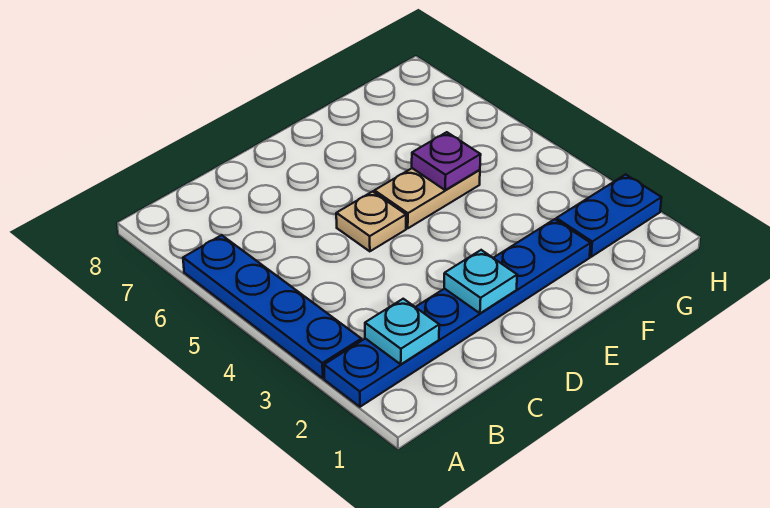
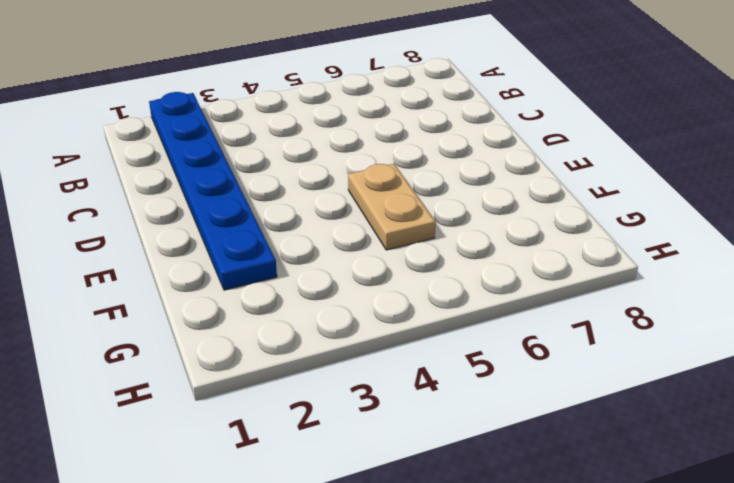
none -> blue plate A3:A6 level 1
none -> tan plate D5 level 1

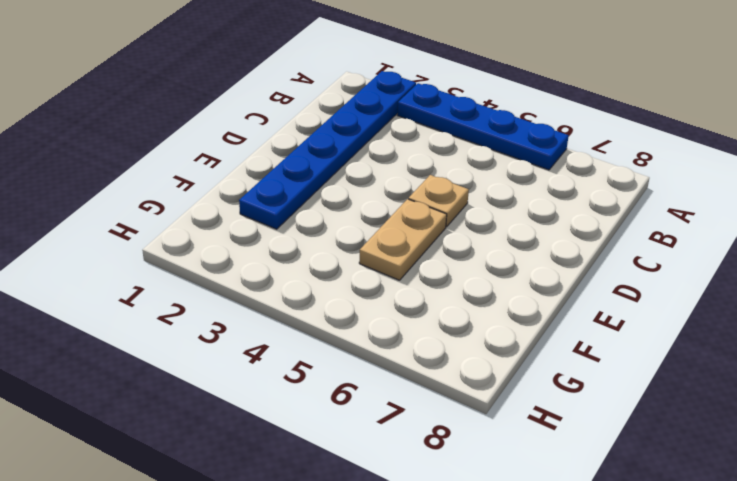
none -> blue plate G2:H2 level 1
none -> cyan plate B2 level 2

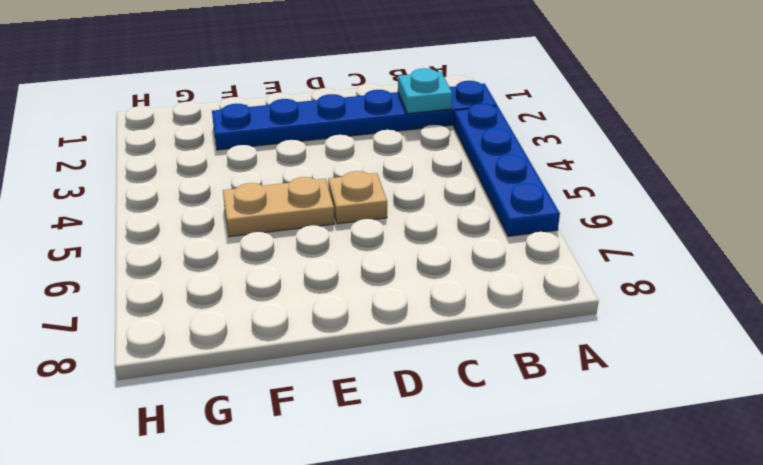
none -> blue plate G2:H2 level 1
none -> cyan plate D2 level 2

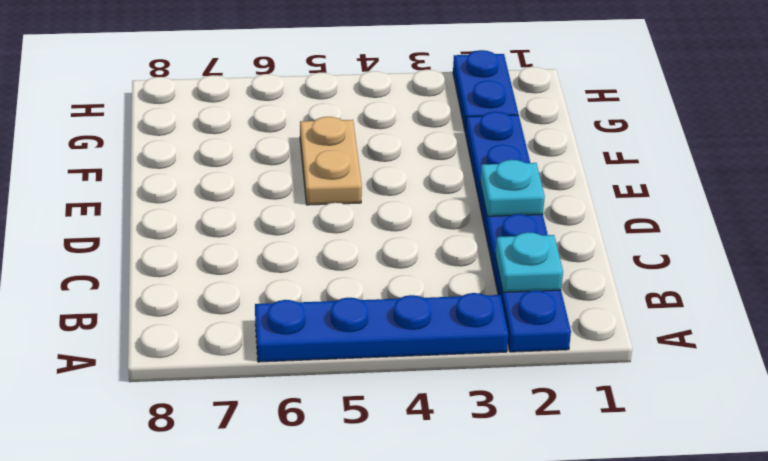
none -> tan plate D5 level 1
none -> purple plate F5 level 2

